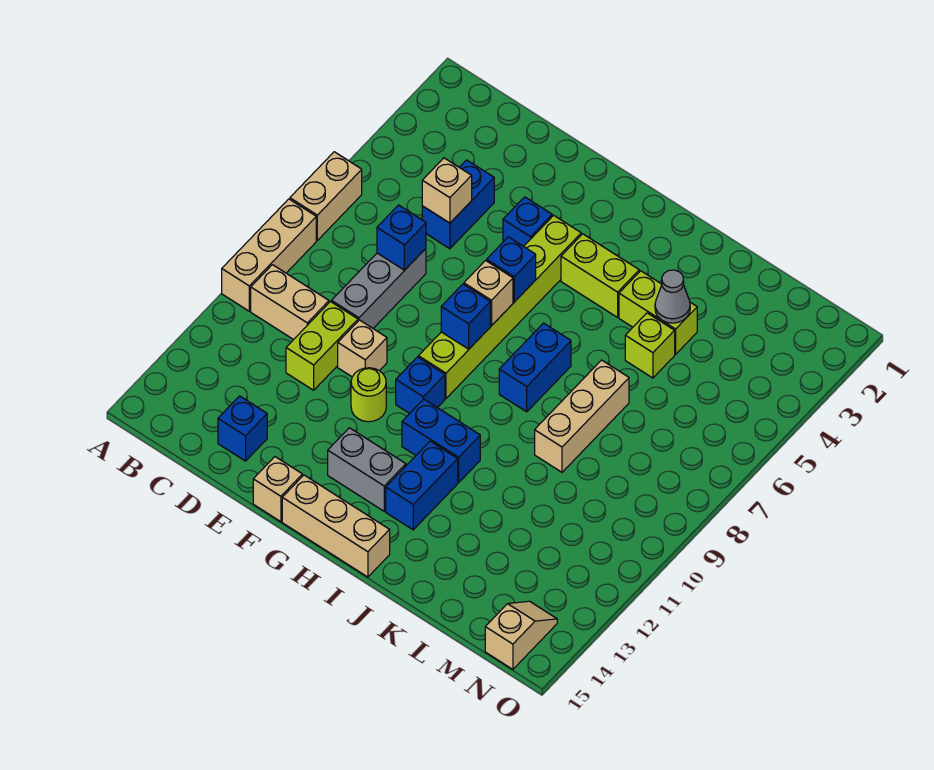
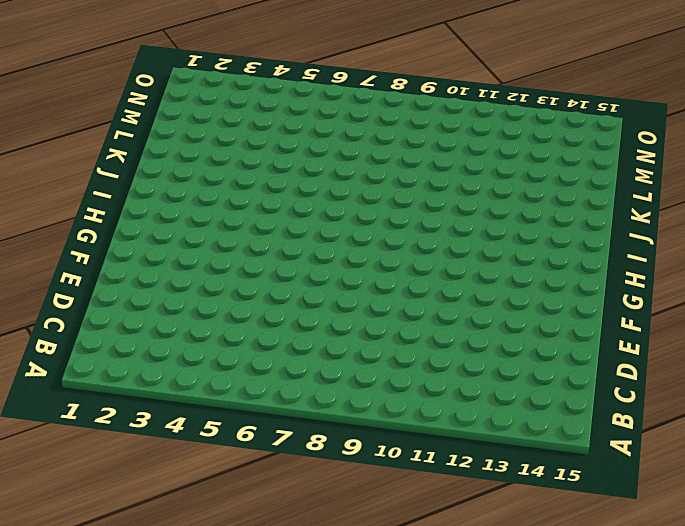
none -> tan brick A6:A7 level 1
none -> tan brick A8:A10 level 1
none -> tan brick B10:C10 level 1

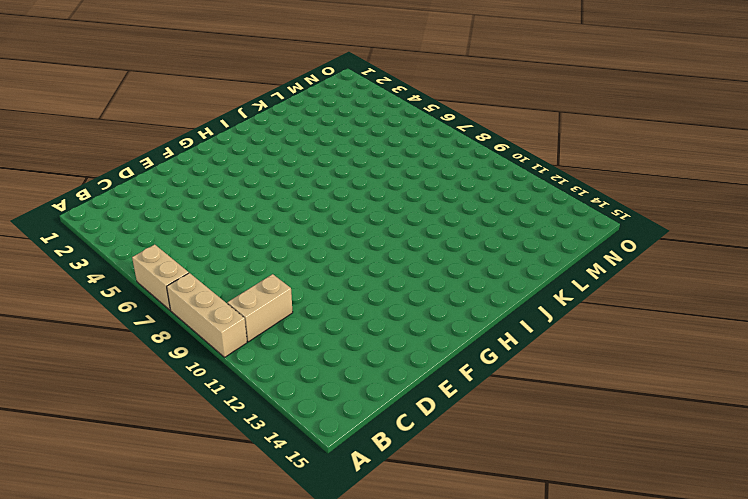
none -> blue brick D4:D5 level 1
none -> grey brick D7:D9 level 1
none -> lime brick D10:D11 level 1

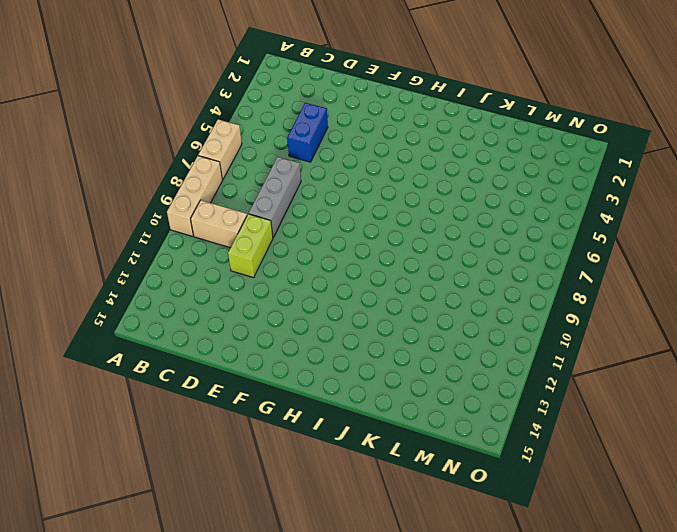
none -> blue brick D14 level 1
none -> tan brick E10 level 1
none -> blue brick F4 level 1

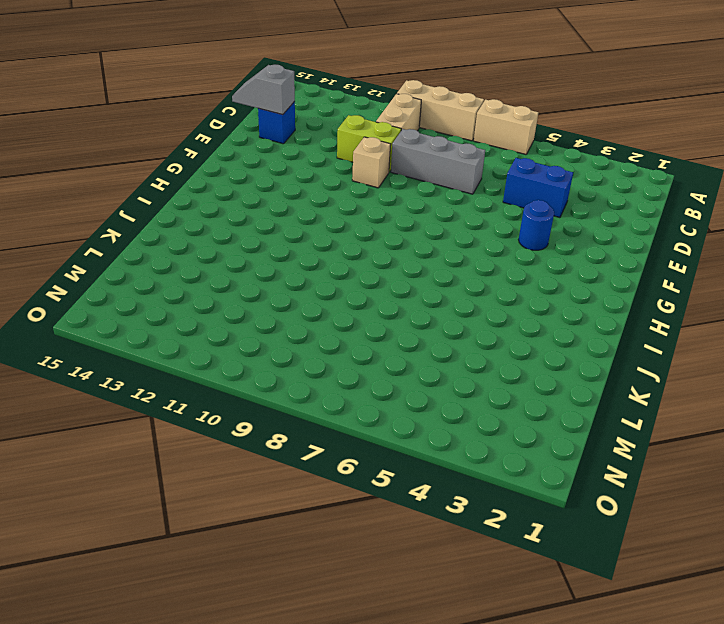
grey slope D14:D15 level 2 top 14 -> none
blue round brick F4 level 1 -> blue brick F4 level 1
none -> lime round brick F11 level 1
none -> tan brick F15 level 1
none -> lime brick G4:G9 level 1

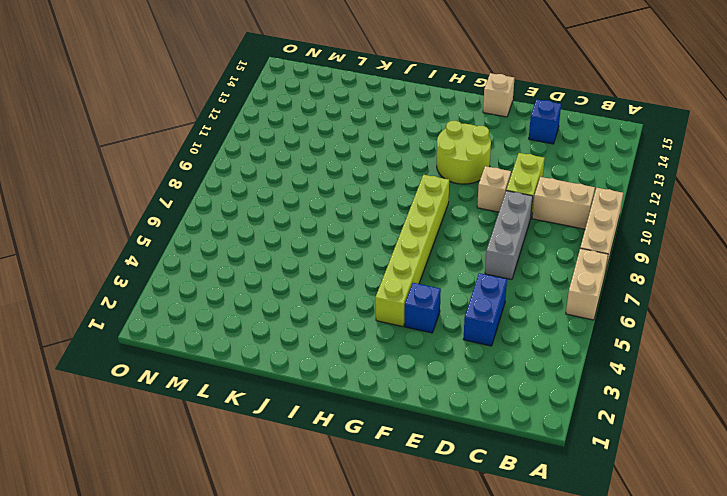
lime round brick F11:G12 level 1 -> lime round brick F11 level 1
none -> blue brick G10 level 1
none -> grey brick G13:H13 level 1
none -> tan brick G15:I15 level 1

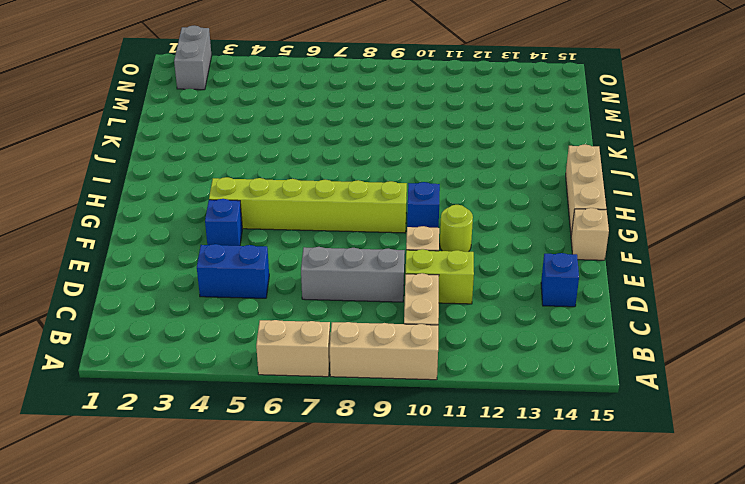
grey brick N2:O2 level 1 -> grey brick G13:H13 level 1
none -> lime brick H4:I4 level 1
none -> blue brick H11:I11 level 1
none -> blue brick I7:I8 level 1

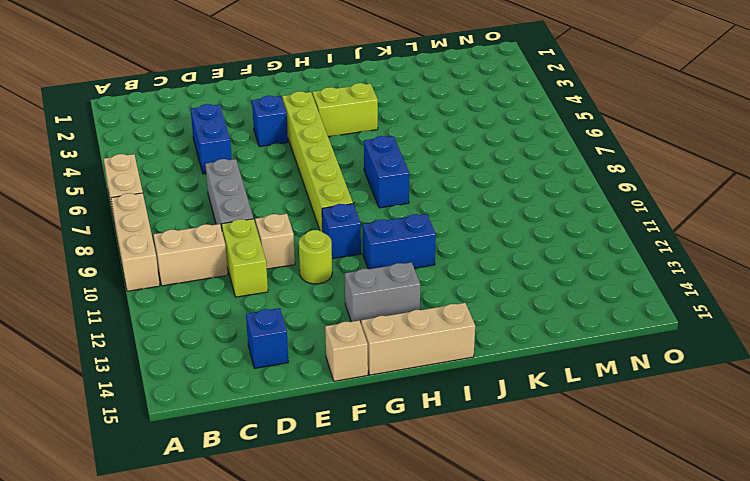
none -> blue brick I12:I13 level 1
none -> lime brick J4:K4 level 1
none -> lime brick K5 level 1

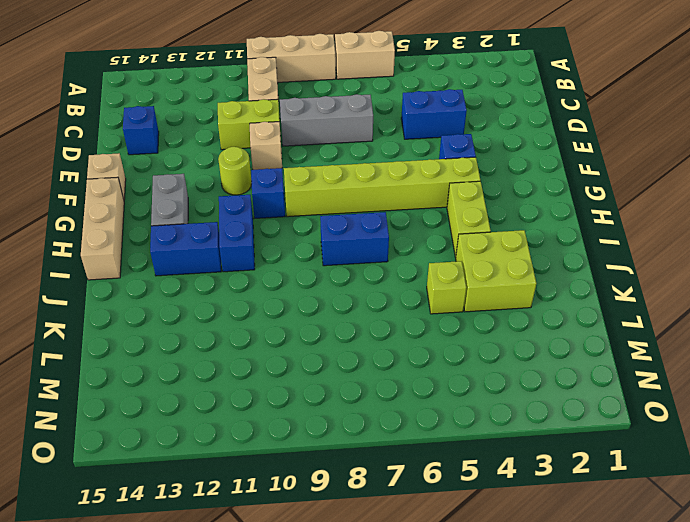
lime brick J3:K4 level 1 -> lime brick J4:K4 level 1
none -> tan brick K7:K9 level 1
none -> tan slope N14:N15 level 1 top 15
none -> tan brick D5 level 2

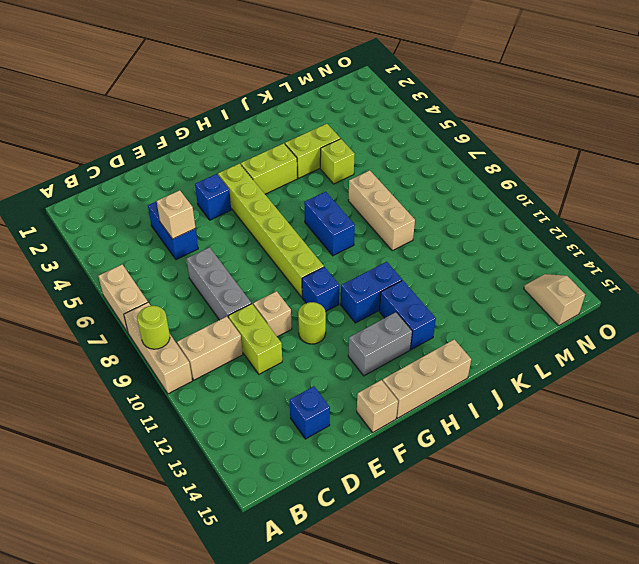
lime round brick A9 level 2 -> none
none -> blue brick D7 level 2
none -> blue brick G6 level 2
none -> tan brick G7 level 2

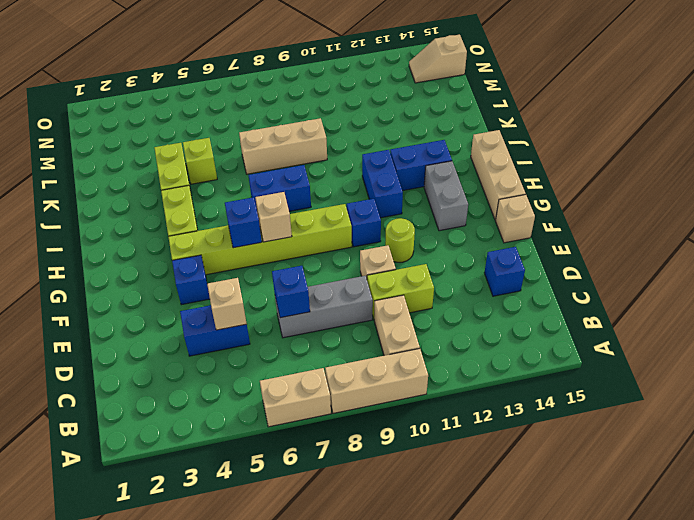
none -> blue brick G8 level 2
none -> grey cone K4 level 2

